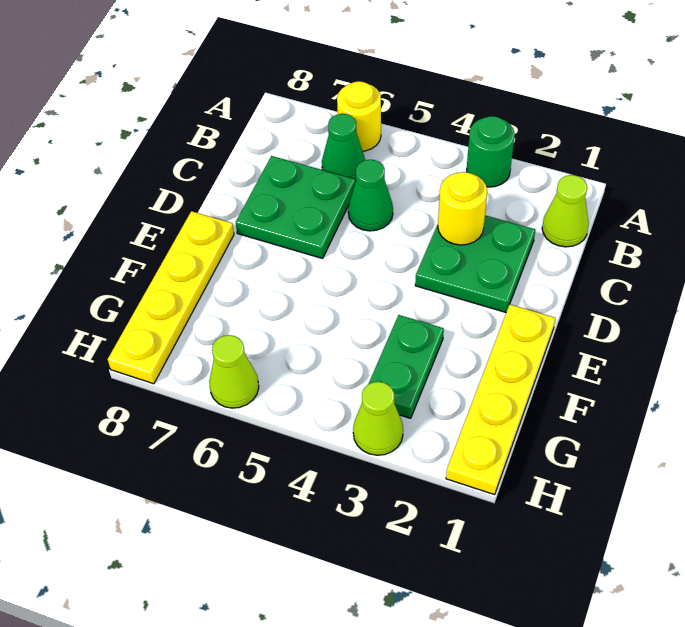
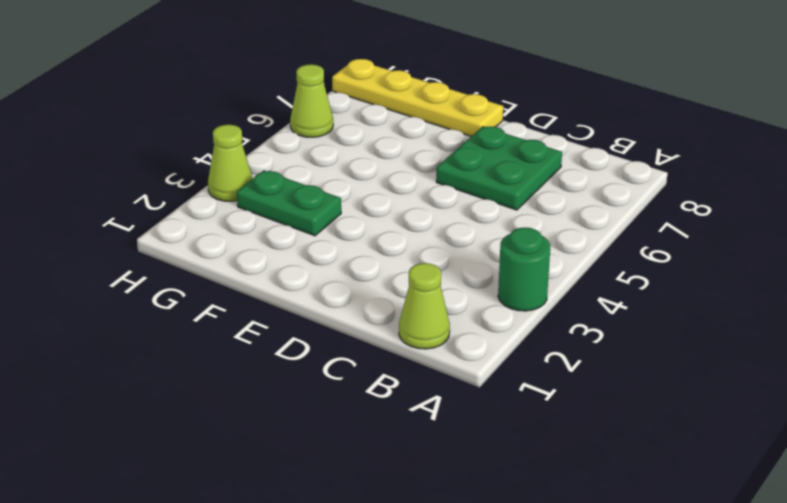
none -> yellow round brick A6 level 1
none -> green cone B6 level 1
none -> green plate C2:D3 level 1

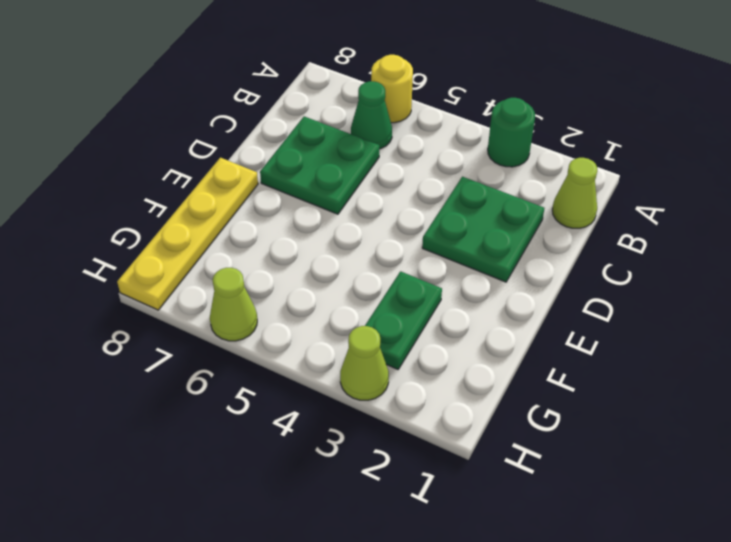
none -> green cone C5 level 1
none -> yellow plate E1:H1 level 1
none -> yellow round brick C3 level 2

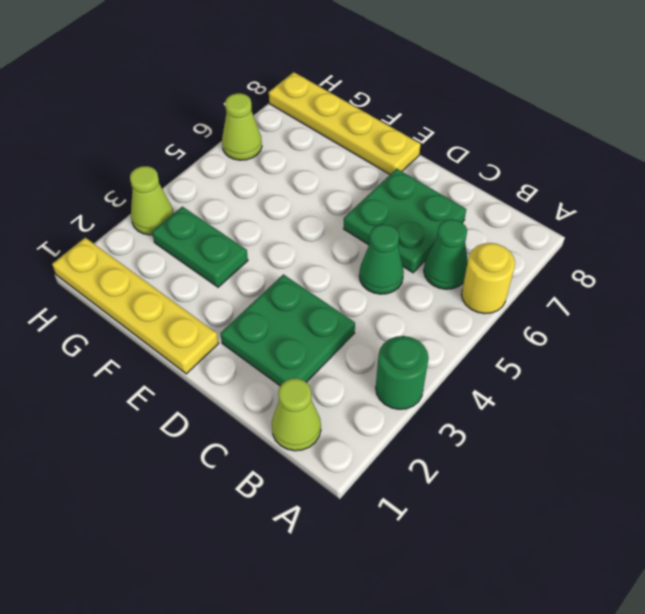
none -> yellow round brick C3 level 2

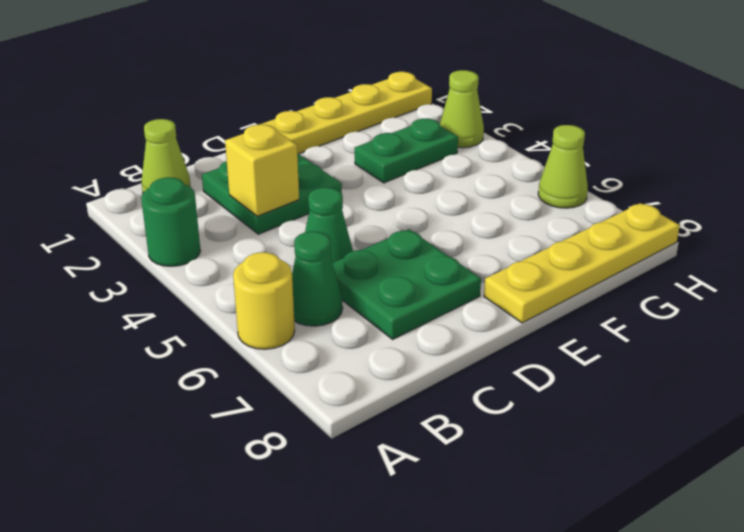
yellow brick C3 level 2 -> yellow round brick C3 level 2

